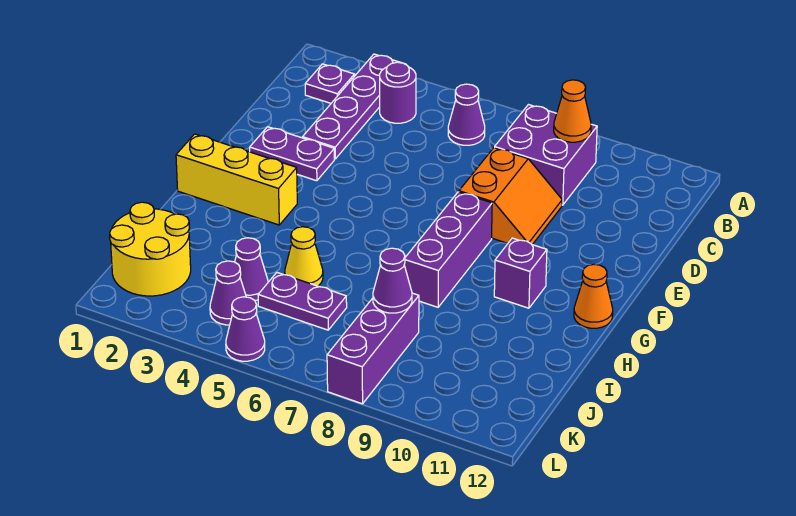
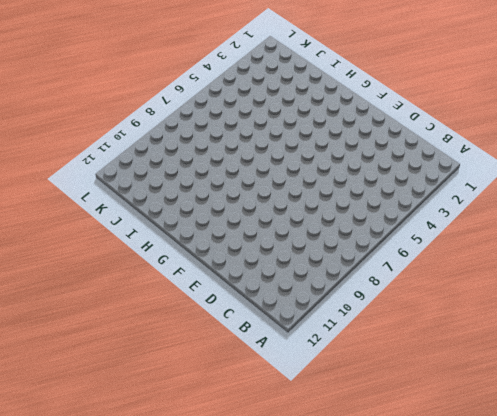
none -> purple plate A3:D3 level 1
none -> purple plate B2 level 1
none -> purple round brick B4 level 1

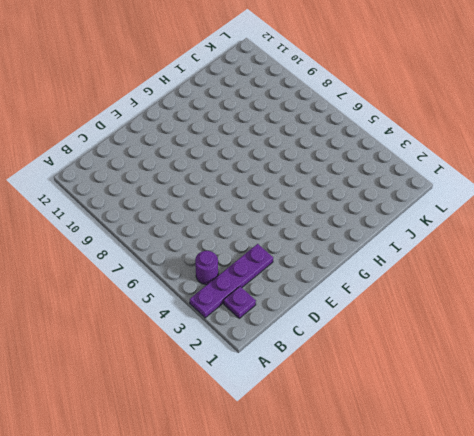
none -> purple cone B6 level 1
none -> purple brick B8:C9 level 1
none -> orange slope D8:E9 level 1 top 8

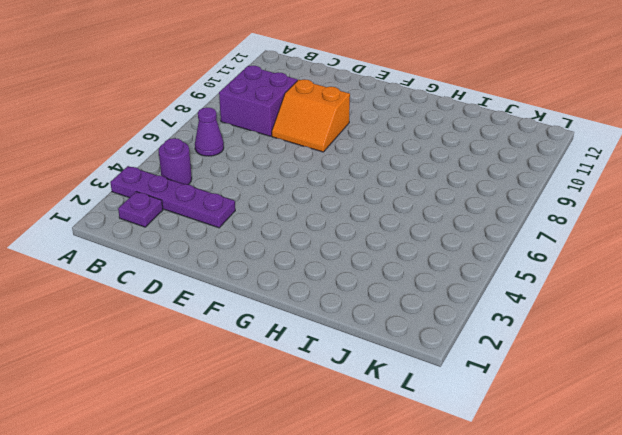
orange slope D8:E9 level 1 top 9 -> orange slope D8:E9 level 1 top 8
none -> purple plate E2:E3 level 1
none -> purple brick F8:H8 level 1
none -> yellow brick G1:G3 level 1

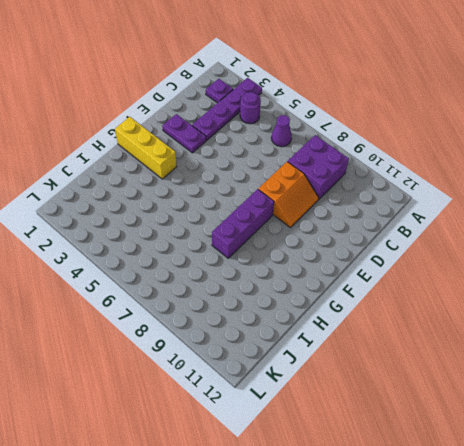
none -> purple brick G10 level 1
none -> orange cone G12 level 1
none -> yellow cone I5 level 1

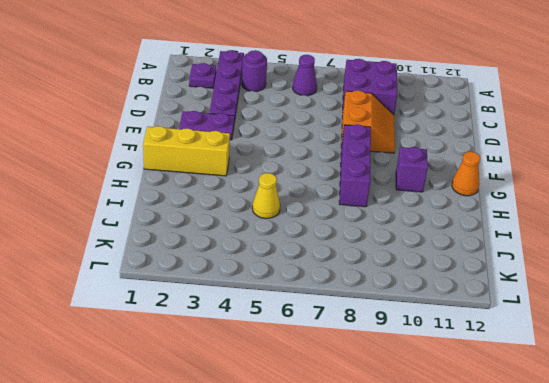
none -> yellow round brick J1:K2 level 1
none -> purple cone J4 level 1
none -> purple plate J5:J6 level 1

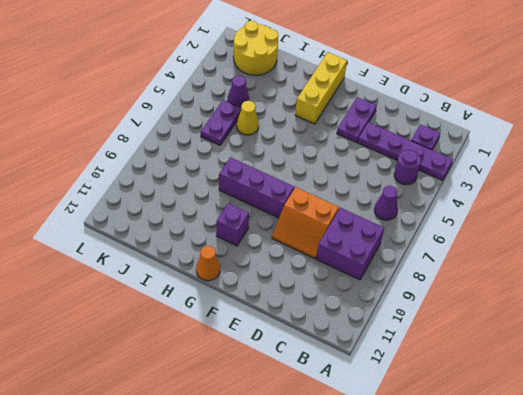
none -> purple brick J8:L8 level 1
none -> purple cone K4 level 1
none -> purple cone L5 level 1

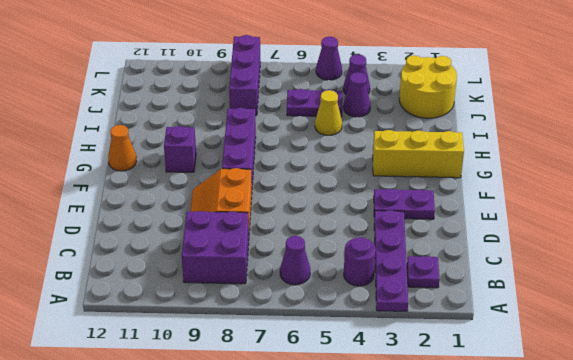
none -> orange cone B9 level 2
none -> purple cone J8 level 2

